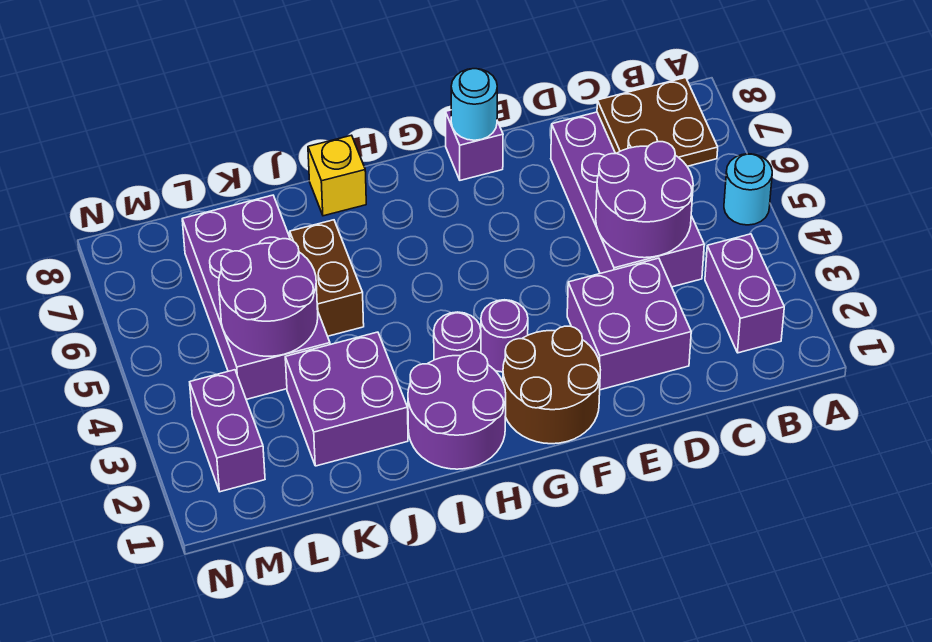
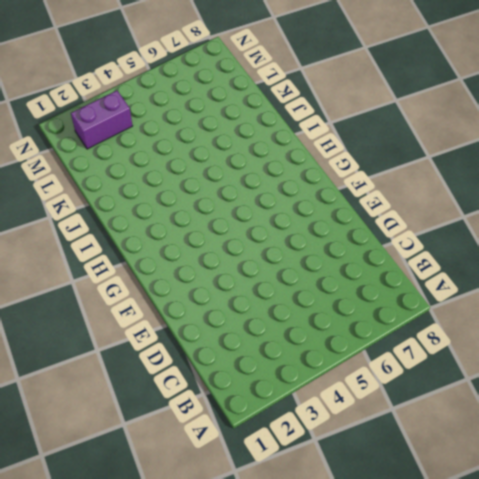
none -> cyan round brick A5 level 1
none -> purple brick B2:B3 level 1
none -> purple brick C4:D7 level 1

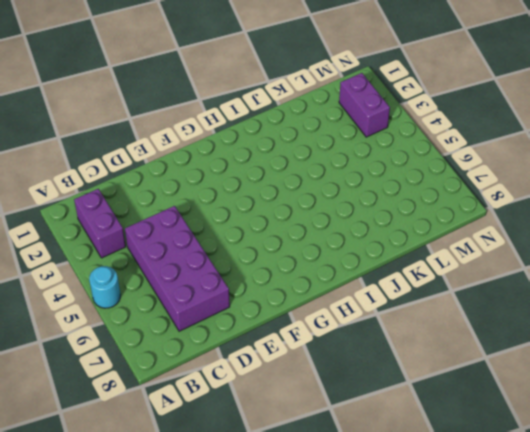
none -> purple brick D2:E3 level 1
none -> brown round brick F1:G2 level 1
none -> purple brick F8 level 1

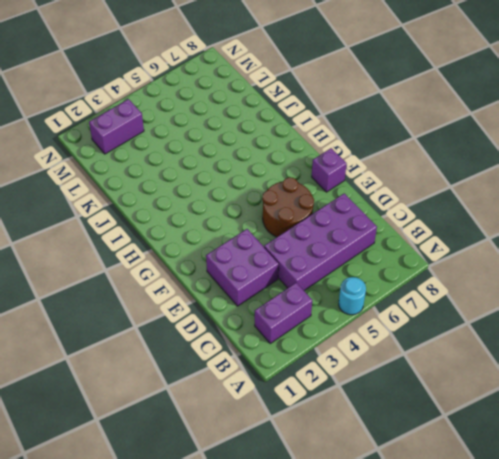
brown round brick E5:F6 level 1 -> brown round brick F1:G2 level 1
none -> purple round brick G3 level 1
none -> purple round brick H1:I2 level 1
none -> purple round brick H3 level 1

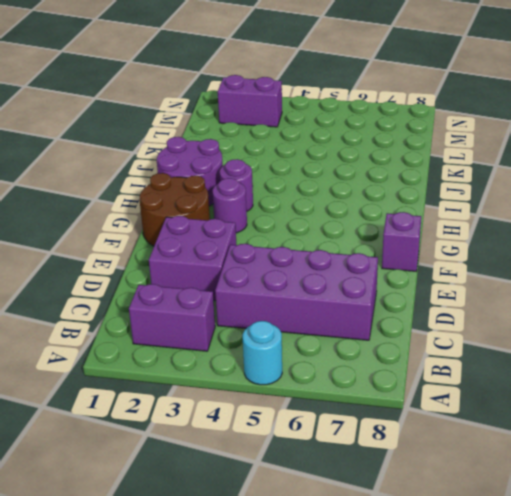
none -> yellow brick I8 level 1
none -> purple brick J2:K3 level 1
none -> brown brick J5:J6 level 1

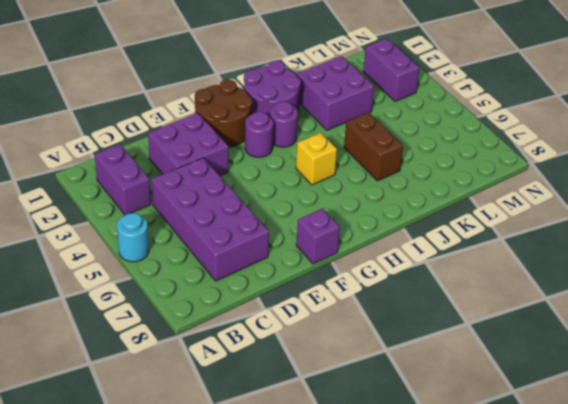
yellow brick H5 level 1 -> yellow brick I8 level 1
none -> purple brick K4:L7 level 1
none -> brown plate B6:C7 level 2
none -> purple round brick C4:D5 level 2

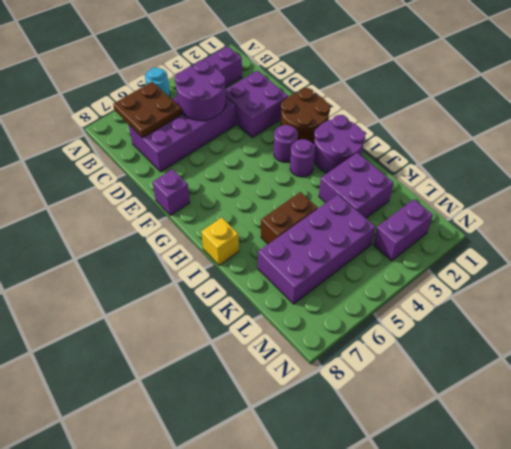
none -> cyan round brick F8 level 2
none -> purple round brick K4:L5 level 2

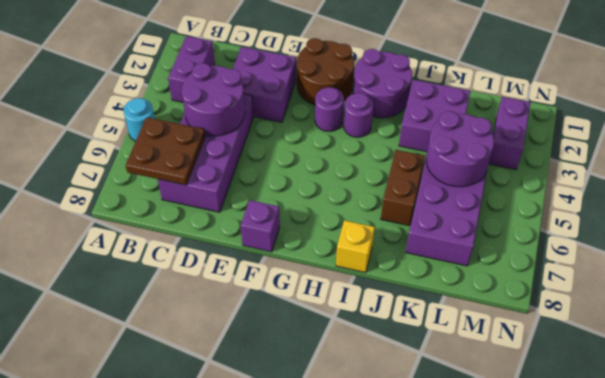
none -> cyan round brick F8 level 2

